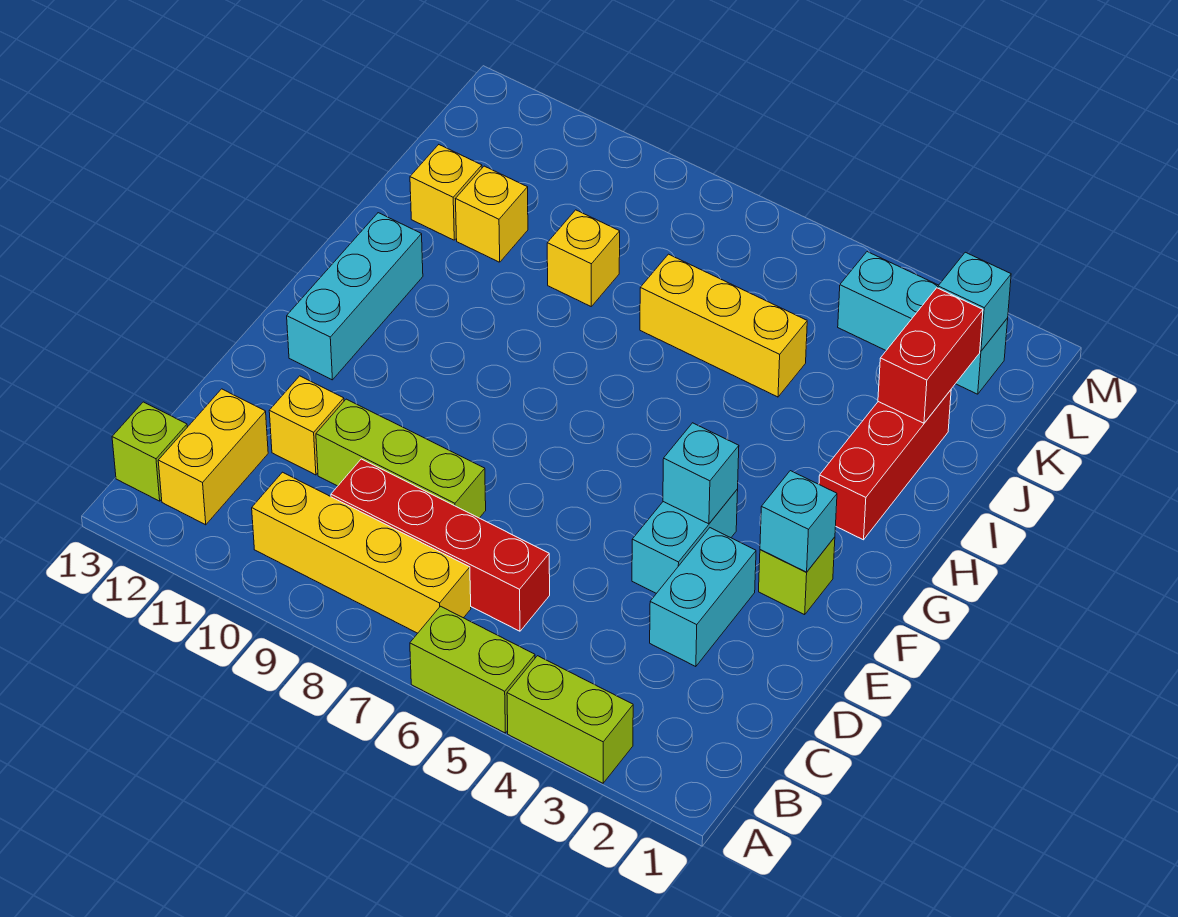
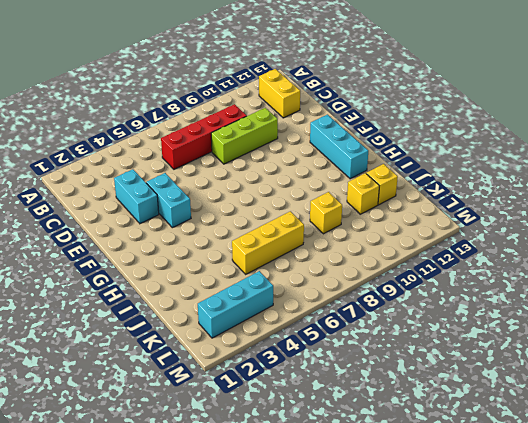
none -> lime brick A3:A4 level 1
none -> lime brick A5:A6 level 1
none -> yellow brick B7:B10 level 1

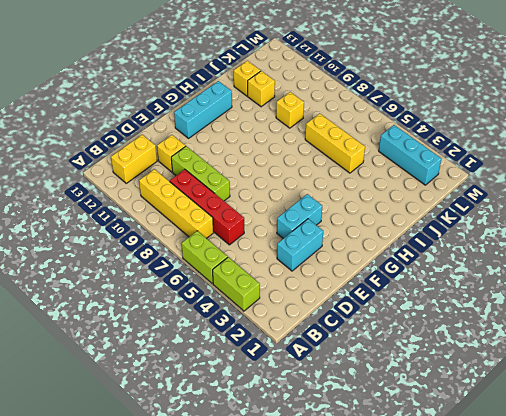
none -> lime brick B13 level 1
none -> lime brick F2 level 1
none -> red brick H2:J2 level 1

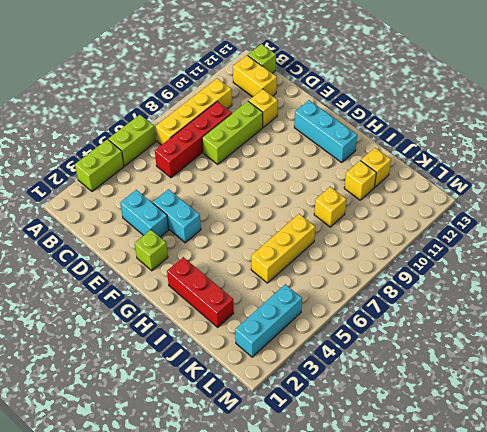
none -> cyan brick F2 level 2
none -> cyan brick F4 level 2
none -> red brick J2:K2 level 2

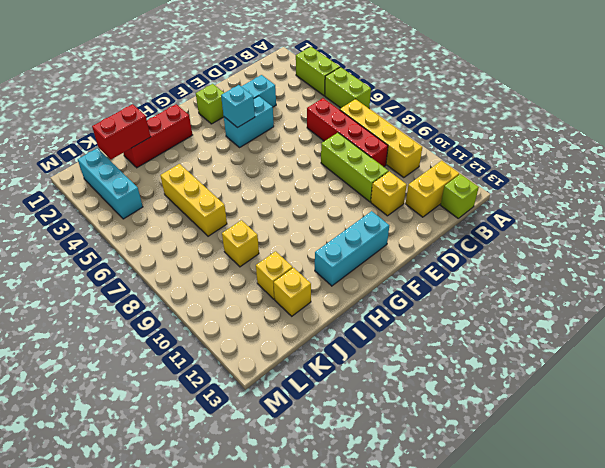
none -> cyan brick F2 level 2
none -> cyan brick L2 level 2

